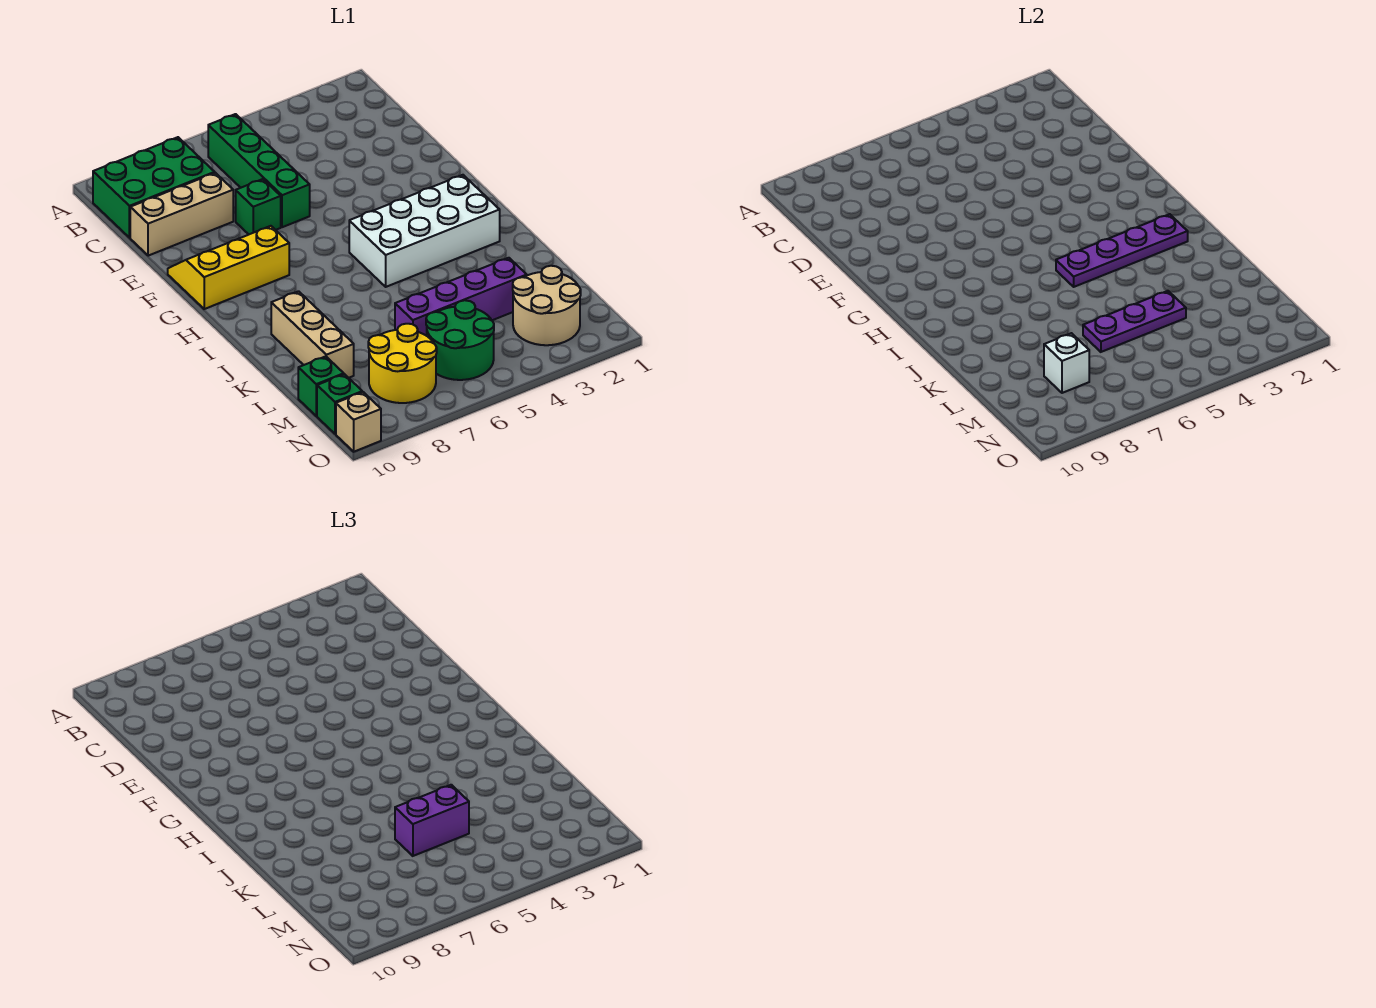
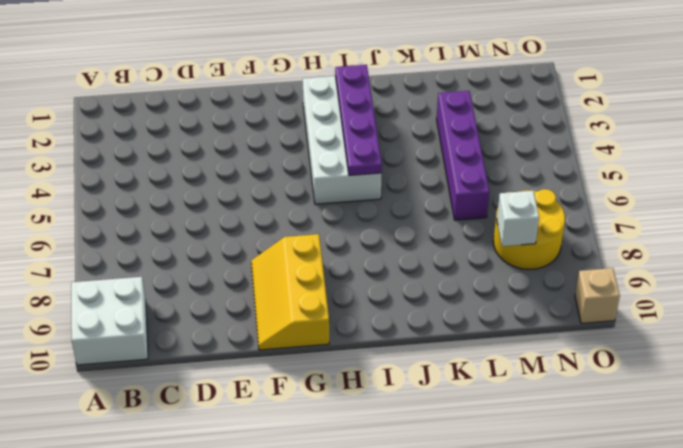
white brick A9:B10 level 1 -> green brick B8:C10 level 1
none -> green brick B6:E6 level 1
none -> tan brick D8:D10 level 1
none -> green brick E7 level 1

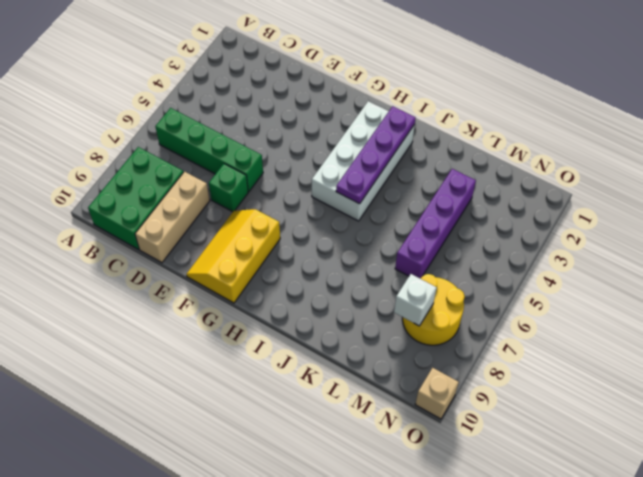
none -> tan brick J9:L9 level 1
none -> tan round brick M2:N3 level 1
none -> green round brick M5:N6 level 1

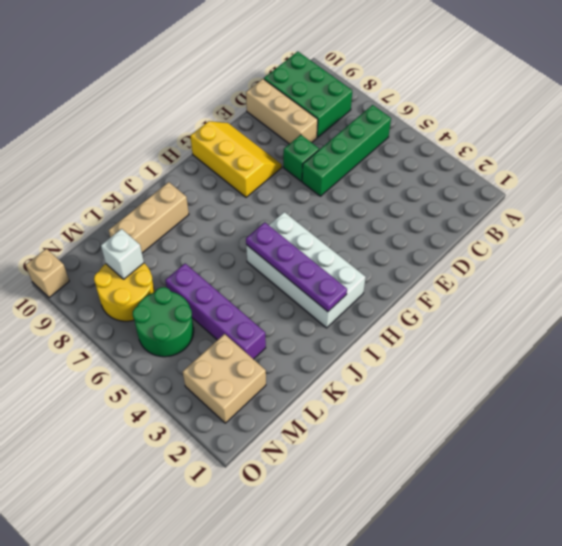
tan brick M2:N3 level 1 -> tan round brick M2:N3 level 1
none -> green brick M10 level 1
none -> green brick N10 level 1
none -> purple plate L4:L6 level 2

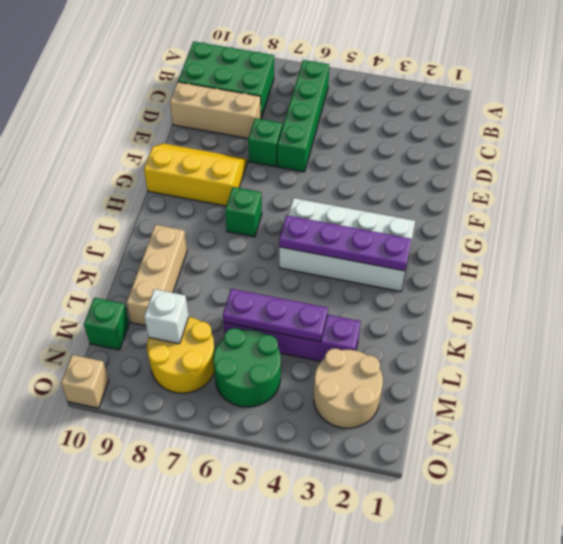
green brick H7 level 1 -> green brick N10 level 1
none -> purple brick L5:L6 level 3

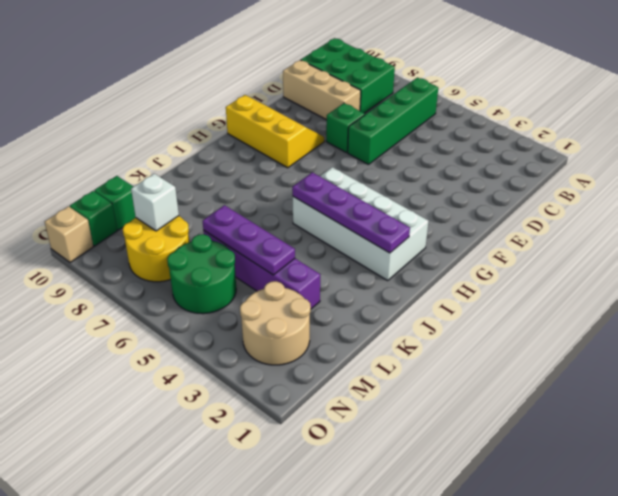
none -> tan brick J9:L9 level 1
none -> purple brick L5:L6 level 3

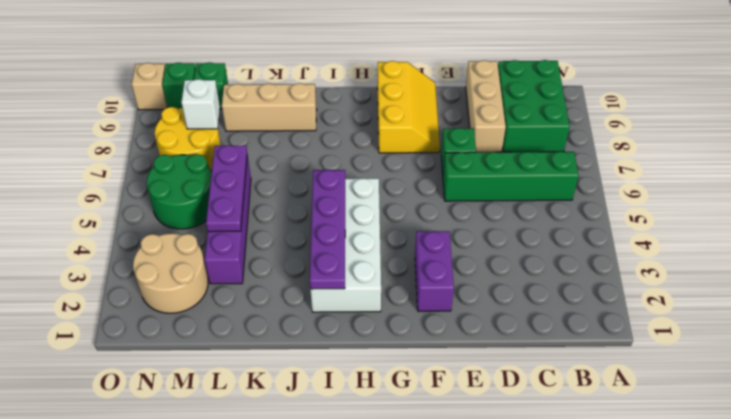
purple brick F2:F3 level 1 -> purple brick L5:L6 level 3

